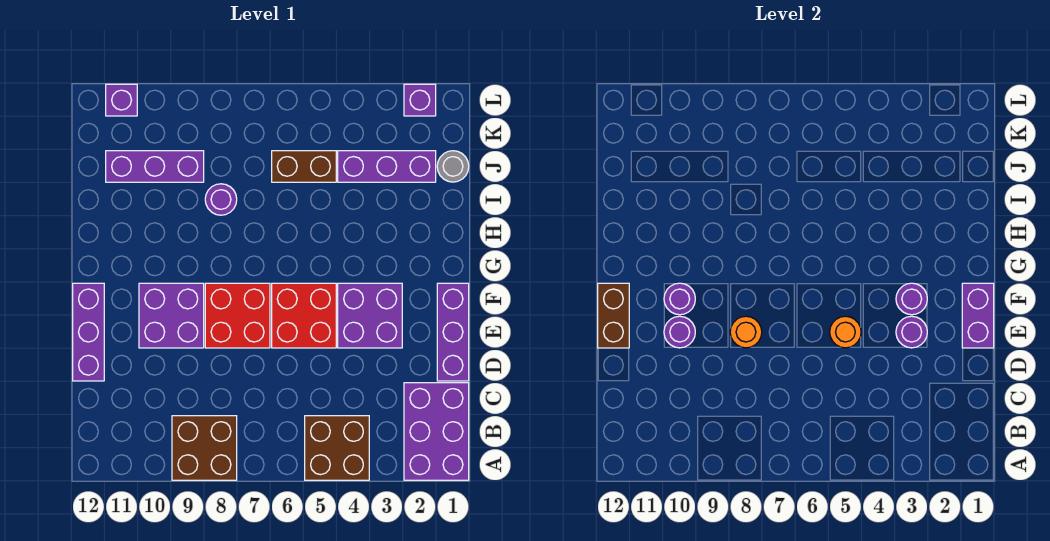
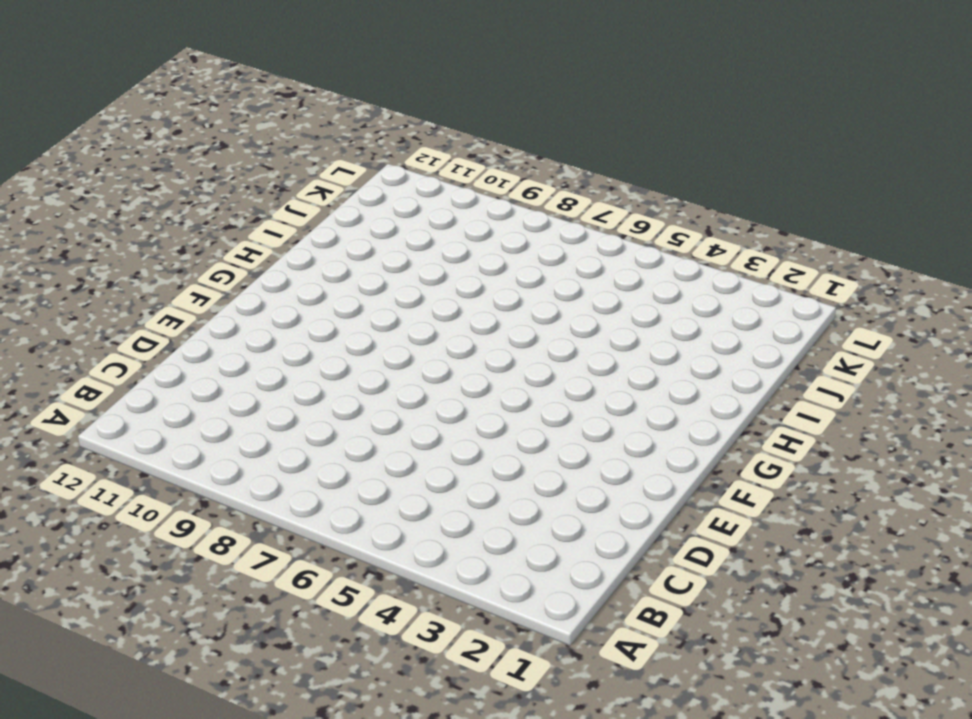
none -> purple brick A1:C2 level 1
none -> brown brick A4:B5 level 1
none -> brown brick A8:B9 level 1

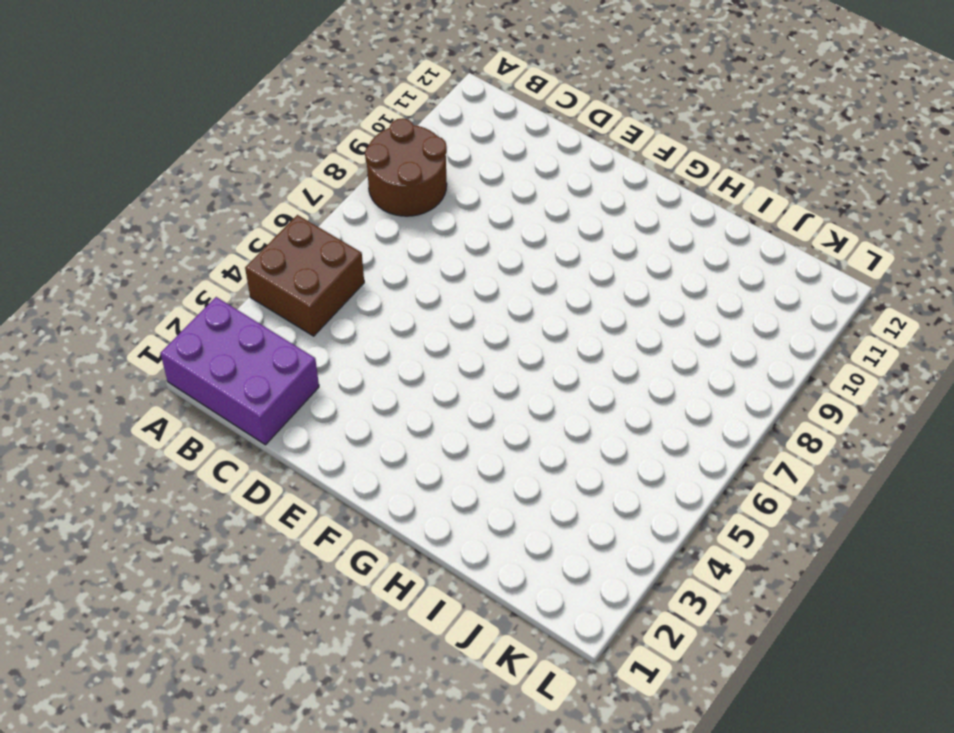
brown round brick A8:B9 level 1 -> brown brick A8:B9 level 1
none -> purple brick D1:F1 level 1
none -> purple brick D12:F12 level 1
none -> purple brick E3:F4 level 1

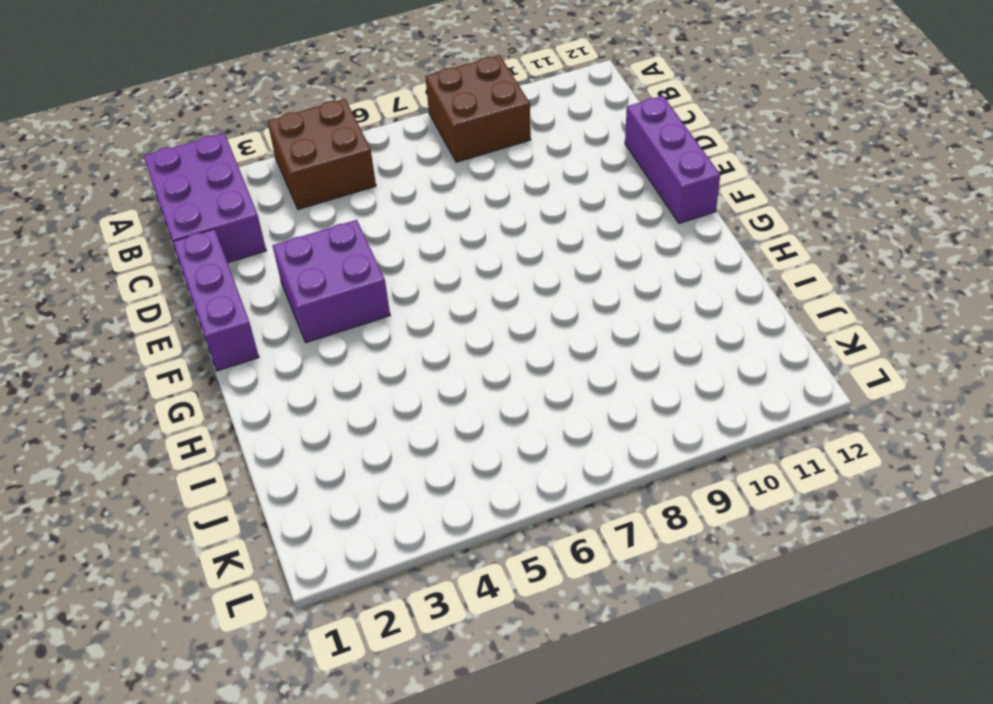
none -> red brick E5:F6 level 1
none -> red brick E7:F8 level 1
none -> purple brick E9:F10 level 1

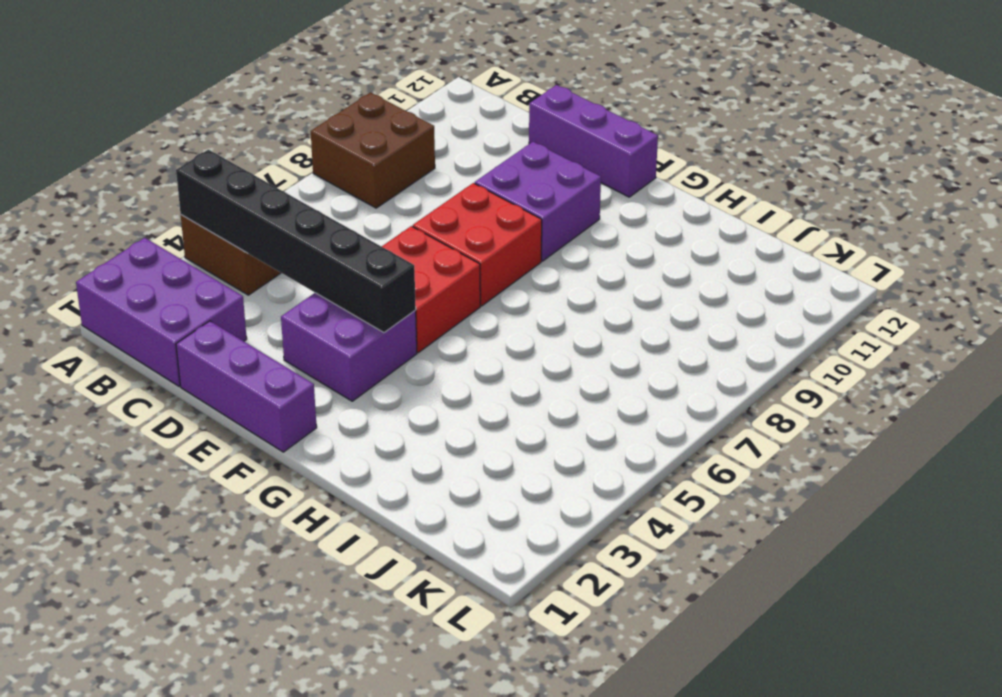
black brick A4:F4 level 2 -> none
none -> purple round brick I8 level 1
none -> grey round brick J1 level 1
none -> purple brick J2:J4 level 1

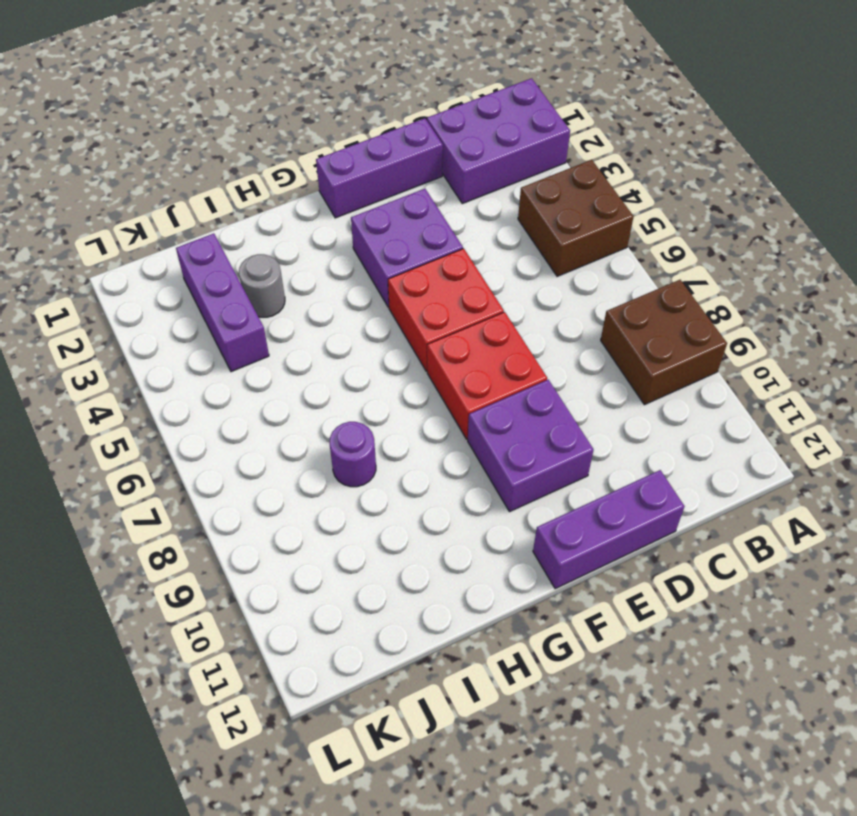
grey round brick I3 level 1 -> grey round brick J1 level 1
none -> brown brick J5:J6 level 1
none -> purple brick J9:J11 level 1
none -> purple brick L2 level 1

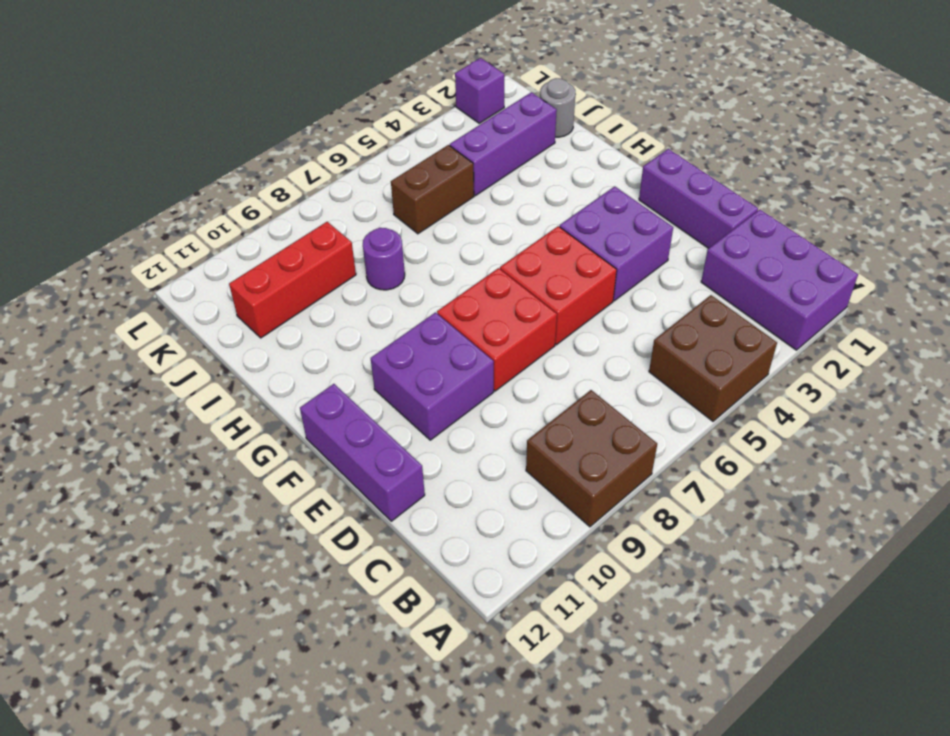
red brick J9:J11 level 1 -> purple brick J9:J11 level 1
none -> purple brick L11 level 1
none -> purple brick E1:F1 level 2
none -> purple round brick E3 level 2

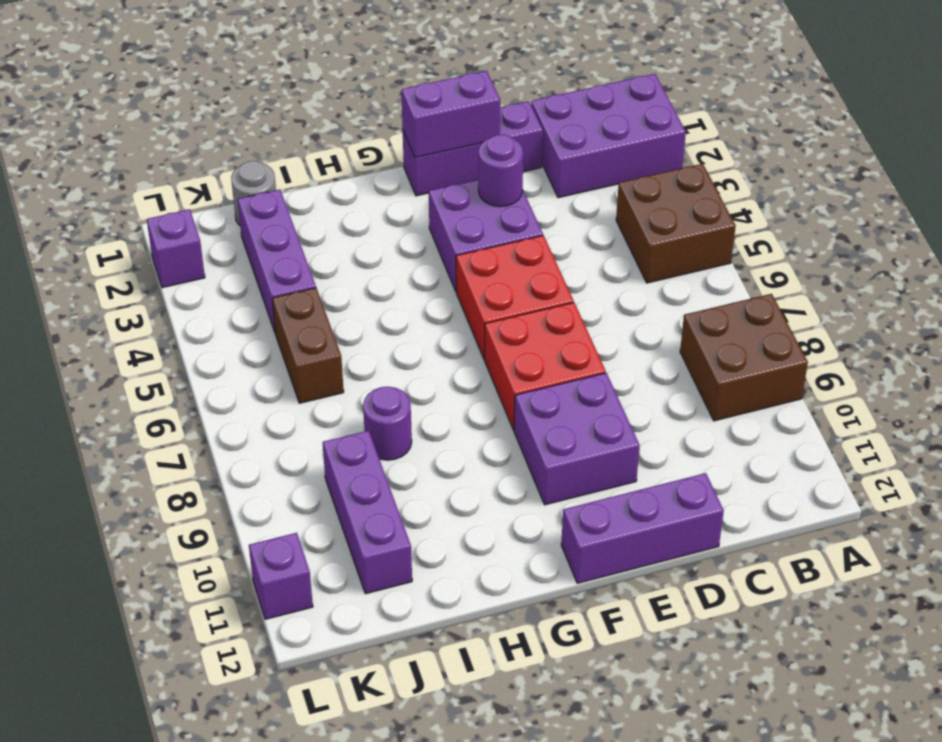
none -> orange round brick E5 level 2
none -> orange round brick E8 level 2
none -> purple round brick E10 level 2

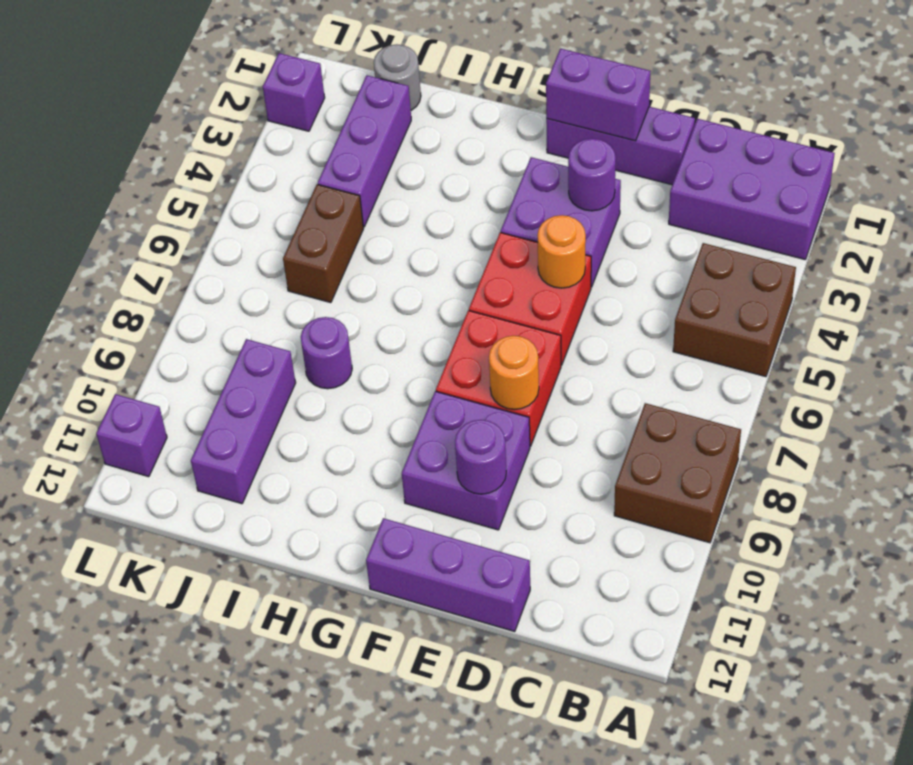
none -> brown brick E12:F12 level 2
none -> purple round brick F3 level 2
none -> purple round brick F10 level 2

